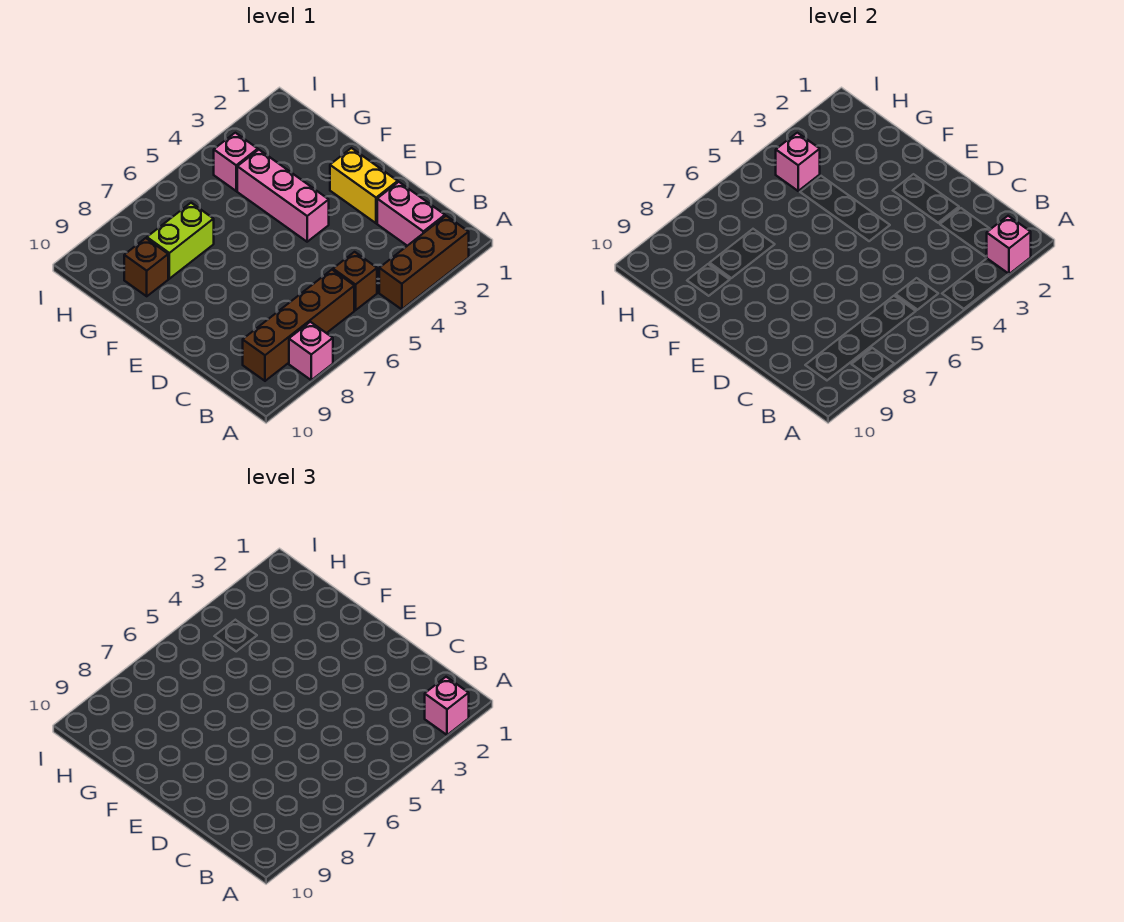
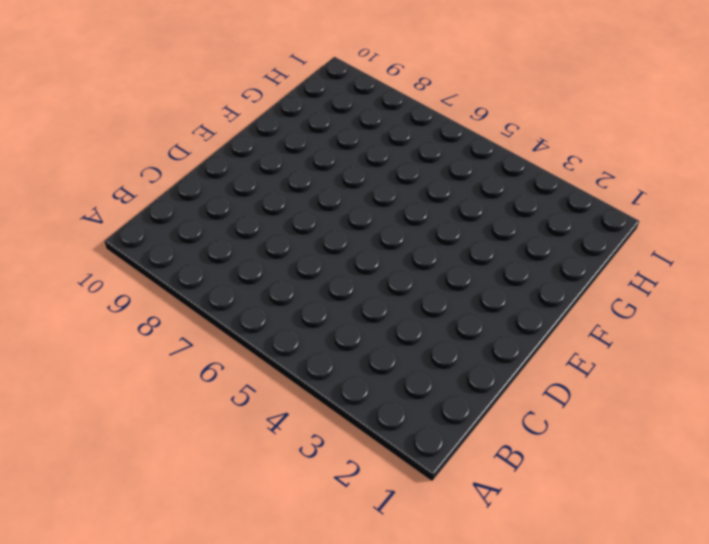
none -> brown brick A2:A4 level 1
none -> pink brick A8 level 1
none -> pink brick B2:C2 level 1

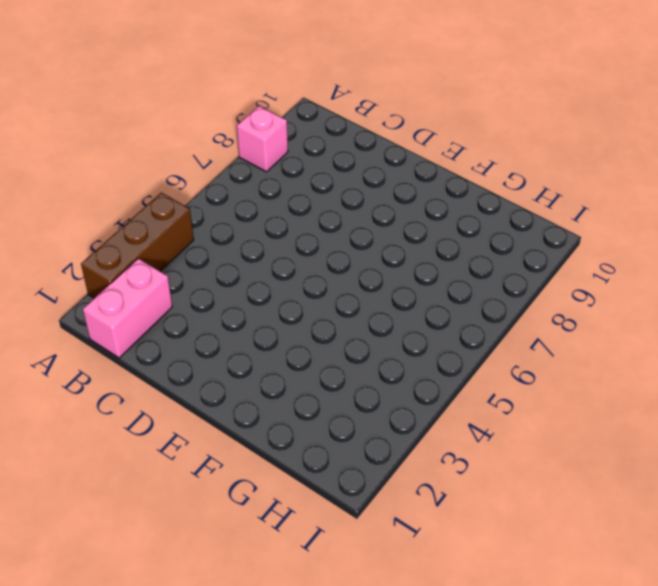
pink brick B1:B2 level 1 -> pink brick B2:C2 level 1
none -> brown brick B5 level 1
none -> brown brick B6:B9 level 1
none -> yellow brick D2:E2 level 1

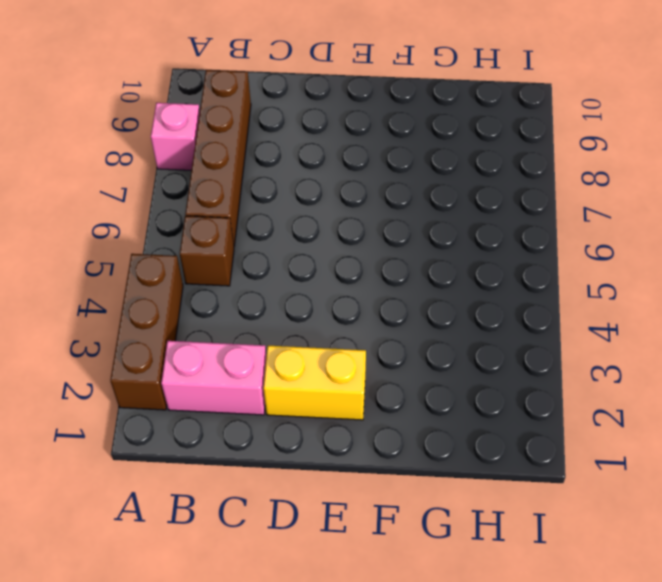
none -> pink brick E4:G4 level 1
none -> lime brick G7:G8 level 1
none -> brown brick G9 level 1

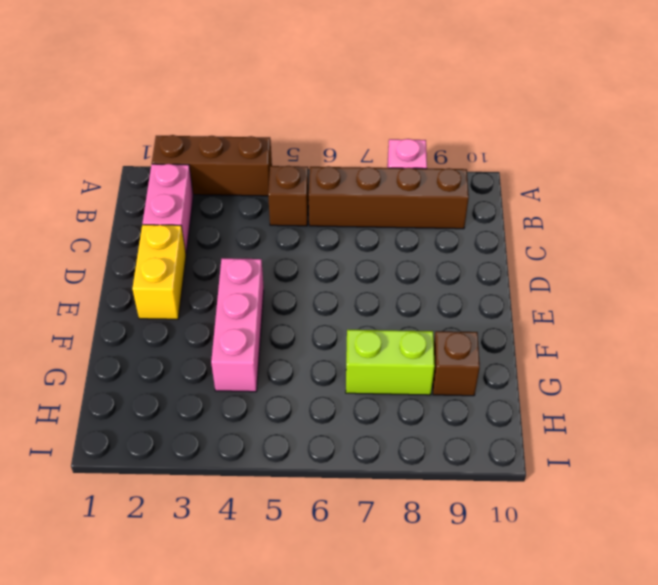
none -> pink brick H4 level 1
none -> pink brick A2 level 2
none -> pink brick H4 level 2

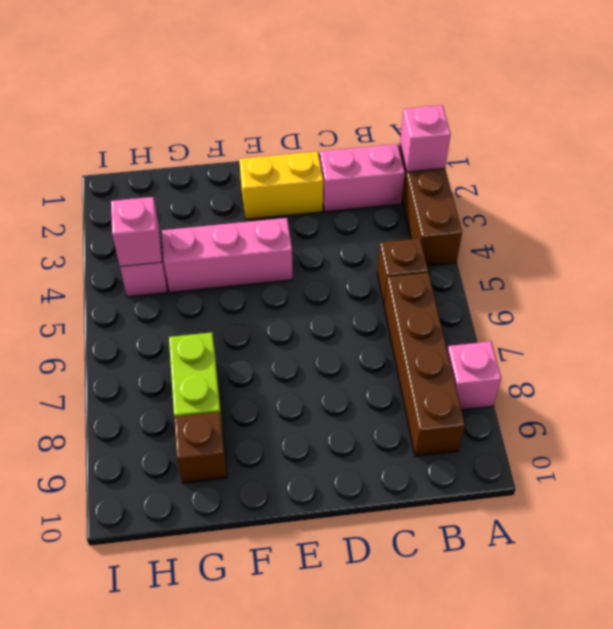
none -> pink brick A2 level 3

